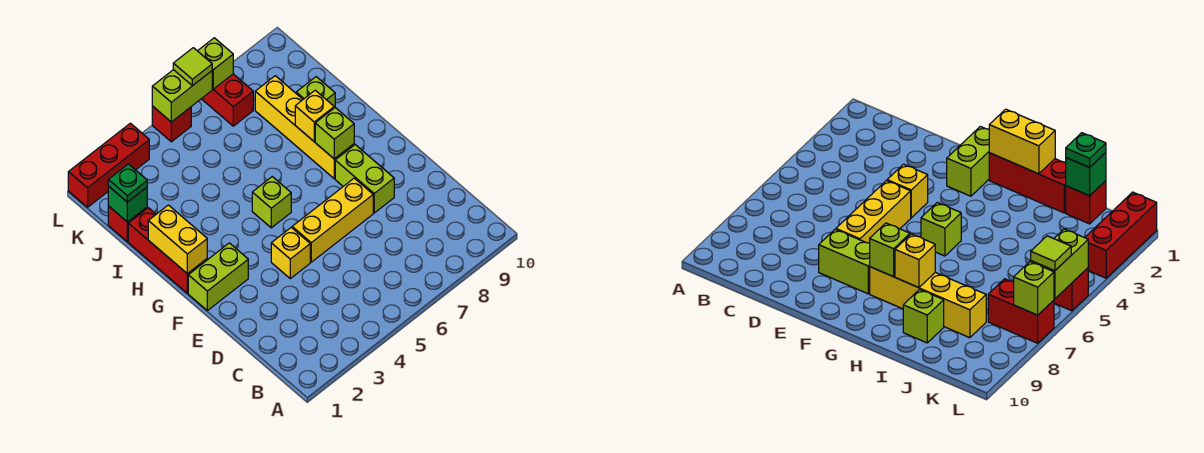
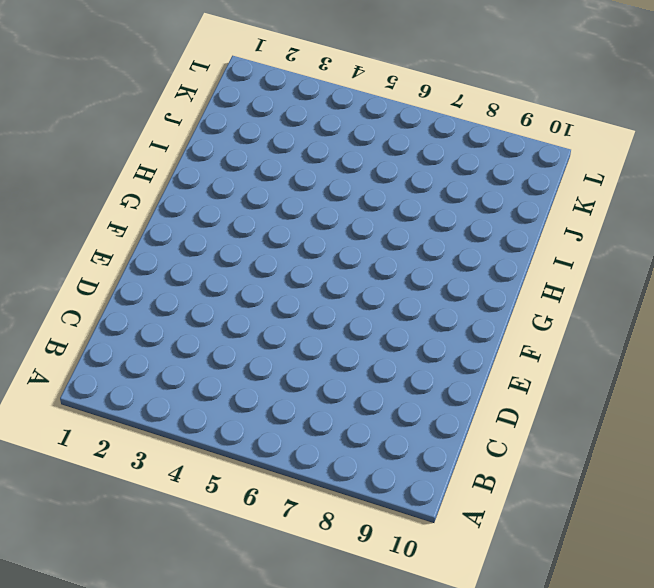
none -> yellow brick E4 level 1
none -> yellow brick E5:E7 level 1
none -> lime brick E8:F8 level 1

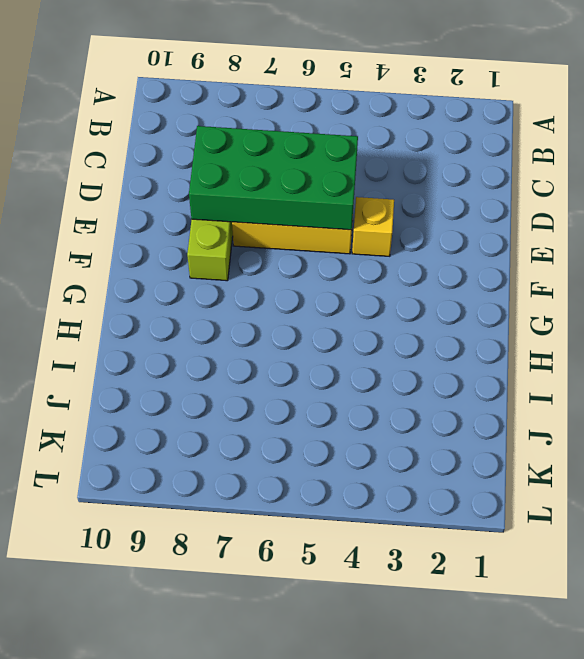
green brick D5:E8 level 2 -> none
none -> lime brick F1:F2 level 1
none -> red brick G1:I1 level 1
none -> lime brick G5 level 1

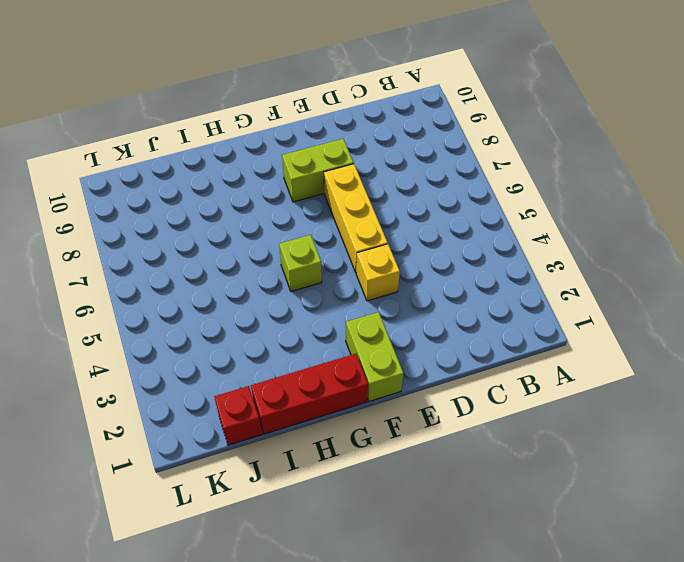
none -> yellow brick G8:J8 level 1
none -> lime brick I9 level 1
none -> red brick K7:L7 level 1

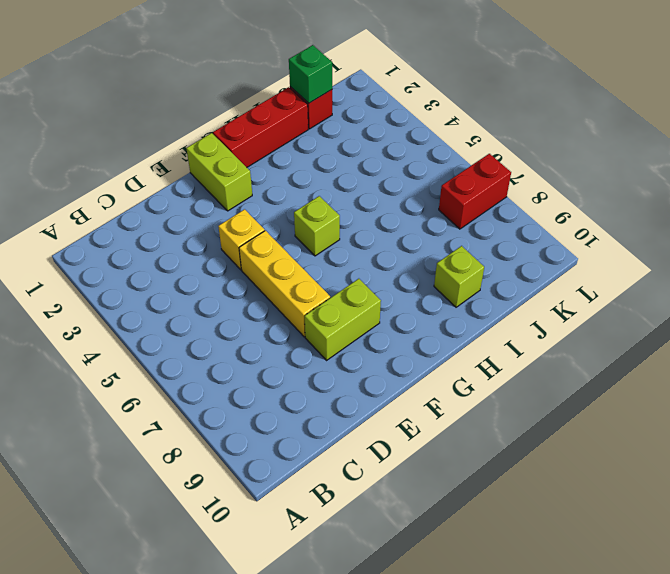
none -> yellow brick G8:J8 level 1
none -> red brick L1:L3 level 1
none -> red brick L5 level 1

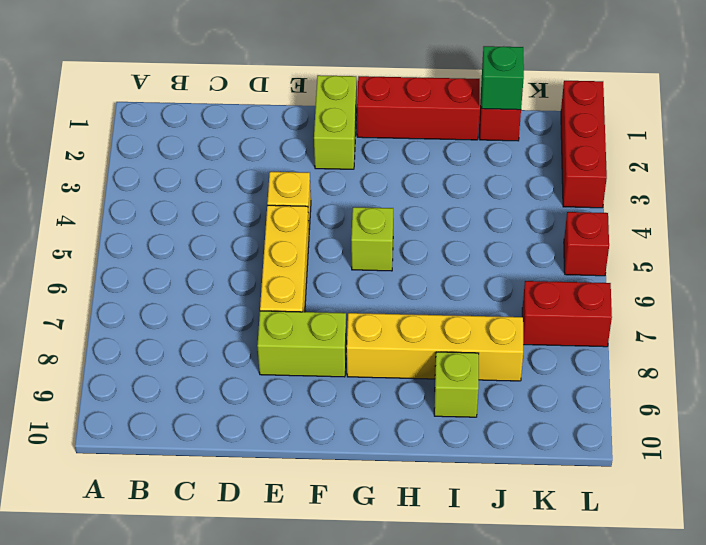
none -> yellow brick G1:H1 level 2
none -> lime brick G8 level 2
none -> yellow brick H8 level 2

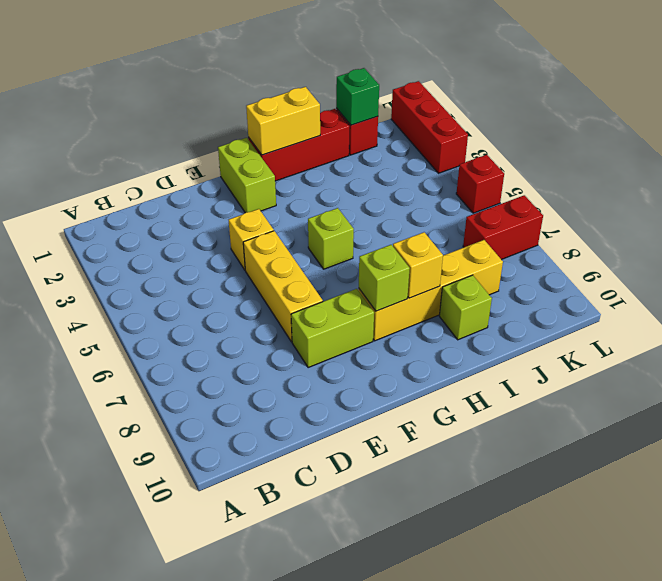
none -> lime brick L5:L6 level 2
none -> lime brick L7 level 2
none -> green plate J1 level 3

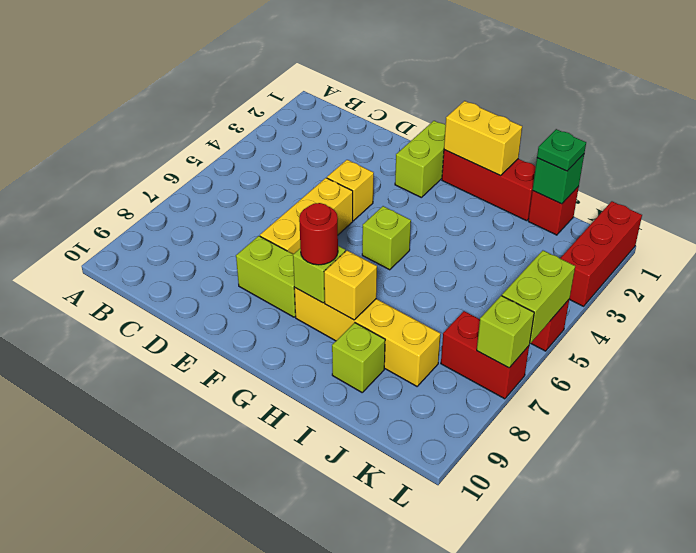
red round brick G8 level 3 -> none
none -> lime tile L6 level 3

